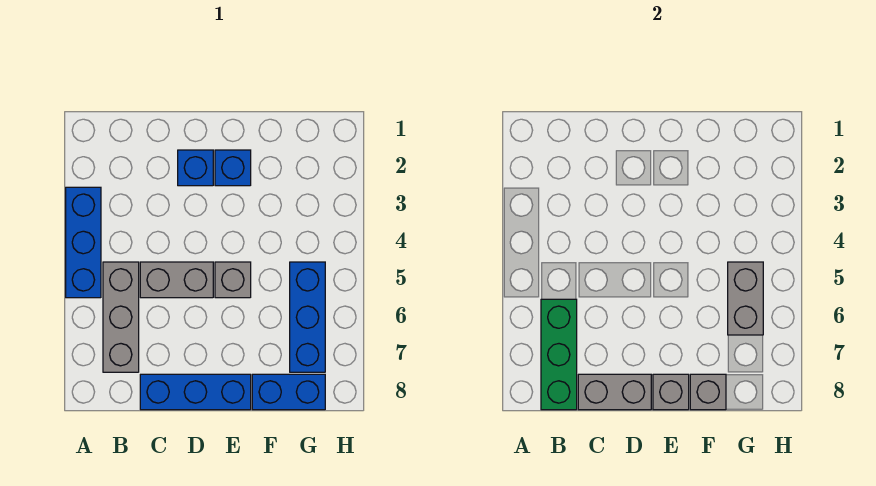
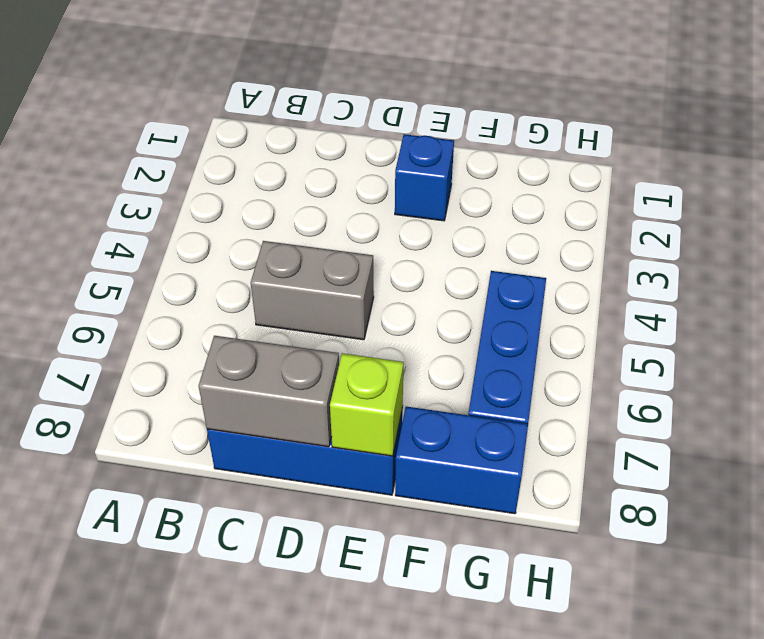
lime brick E8 level 2 -> grey brick E8 level 2
none -> blue brick A3:A5 level 1
none -> grey brick B5:B7 level 1
none -> blue brick D2 level 1

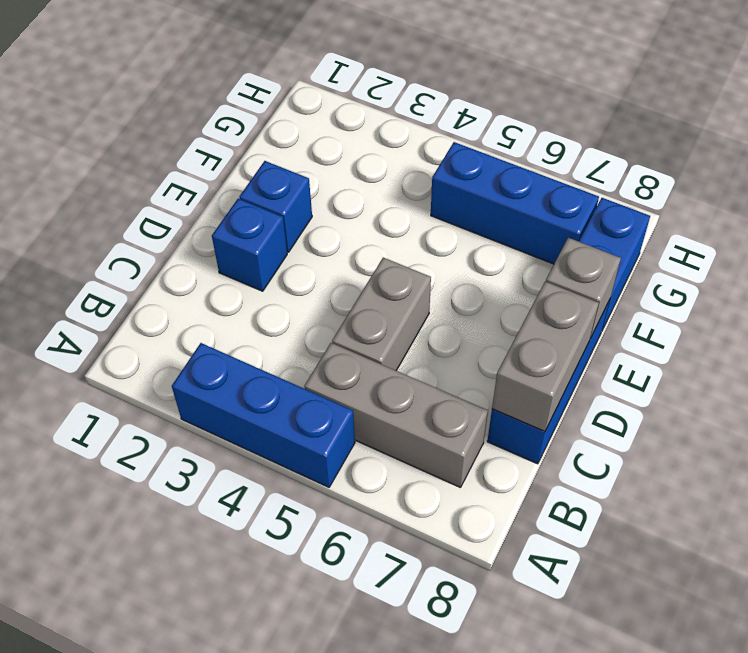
none -> grey brick E5 level 1
none -> green brick B6:B8 level 2
none -> grey brick F8 level 2

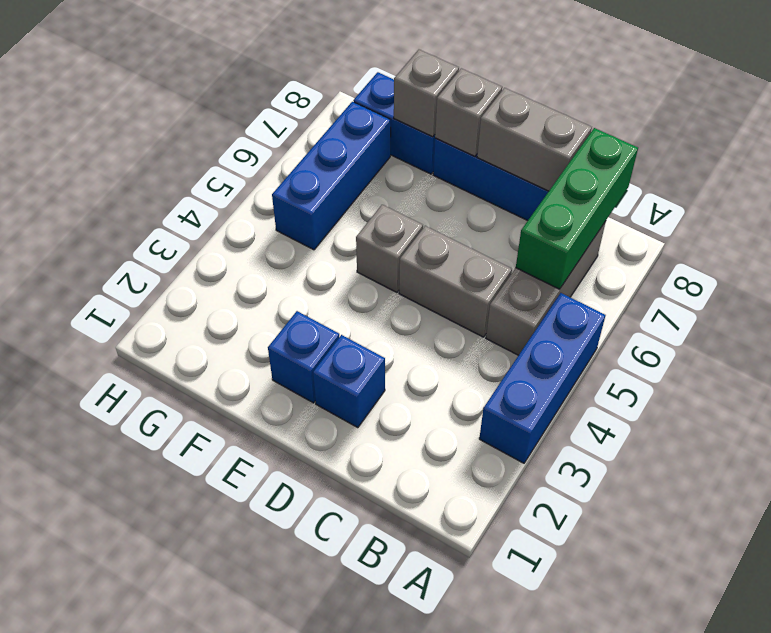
none -> grey brick G5:G6 level 2

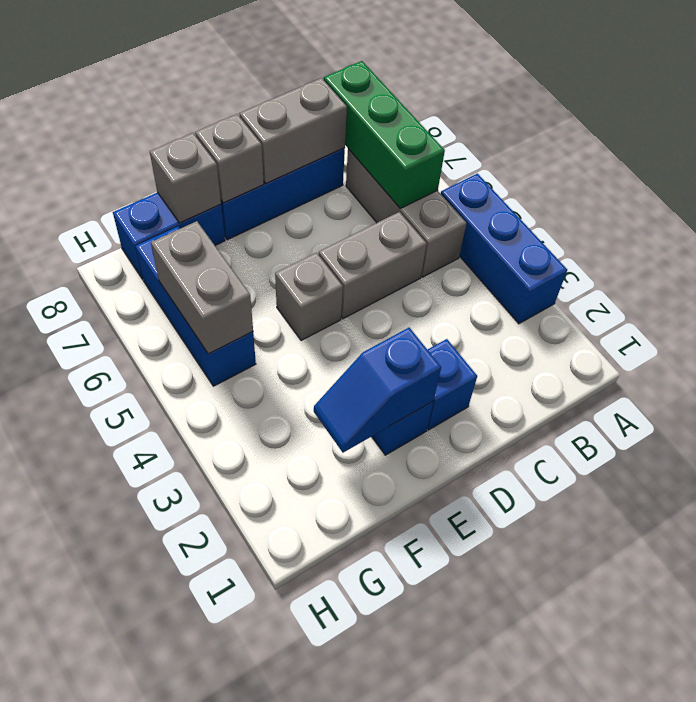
blue slope E2:F2 level 2 top E -> none

